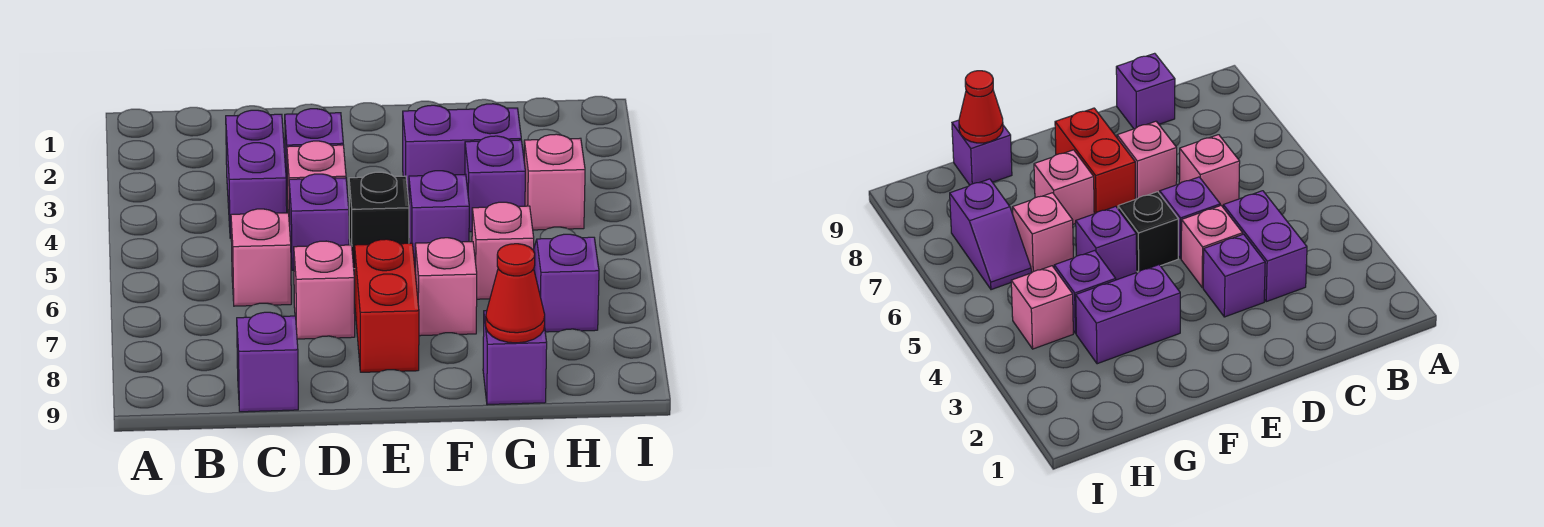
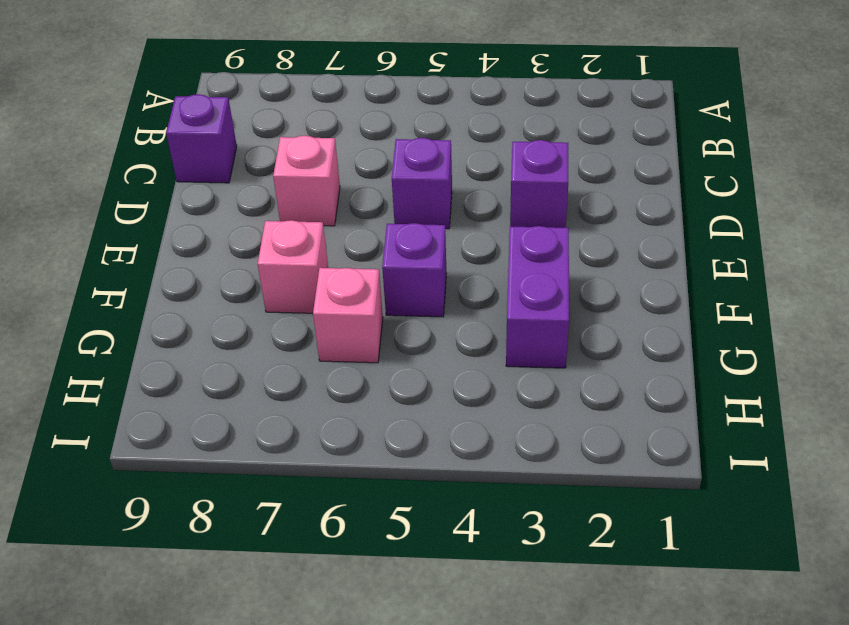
none -> purple brick C3:C4 level 1
none -> pink brick C6 level 1
none -> pink brick D4 level 1

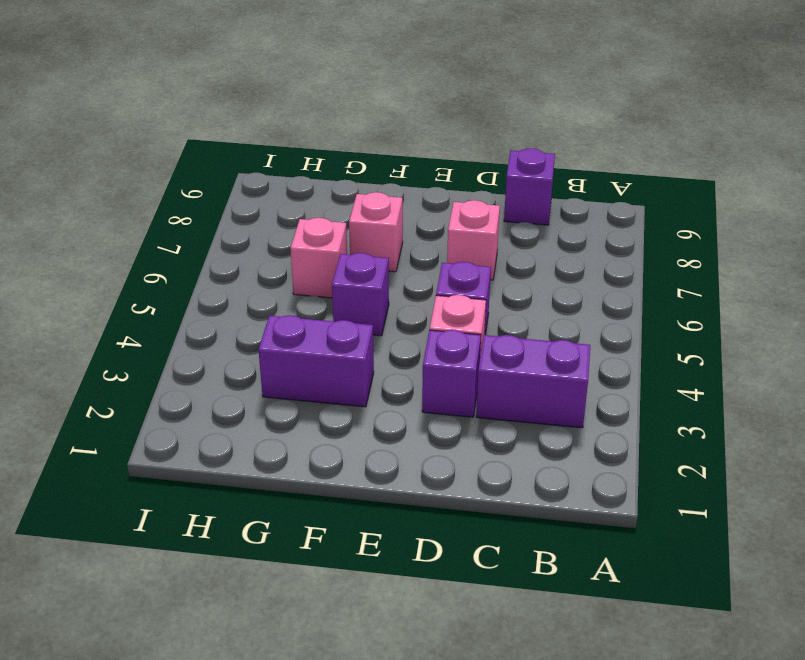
purple brick B3:C3 level 1 -> purple brick C3:C4 level 1
none -> pink brick C6 level 1
none -> black brick E5 level 1
none -> red brick E7:E8 level 1

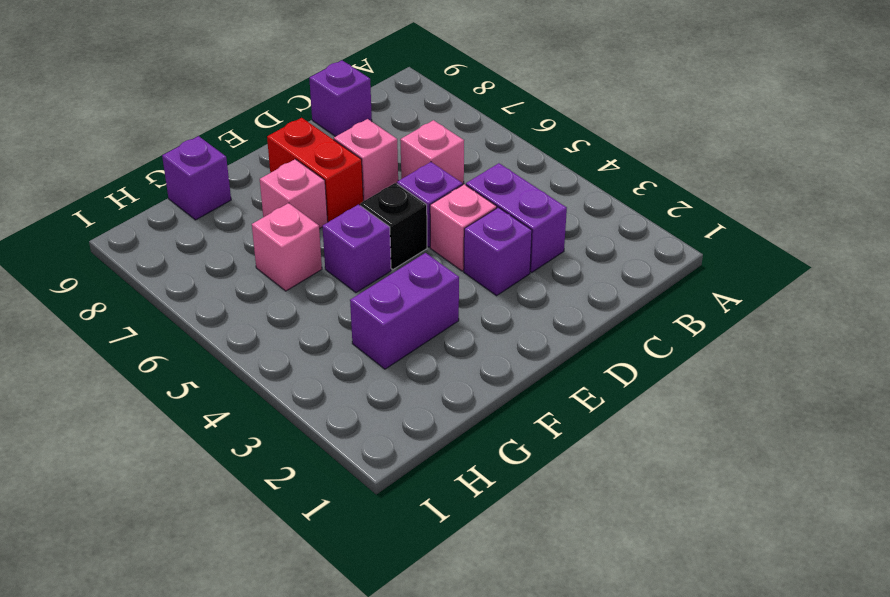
none -> purple brick G4 level 1
none -> pink brick H4 level 1
none -> purple slope H6:H7 level 1 top 7

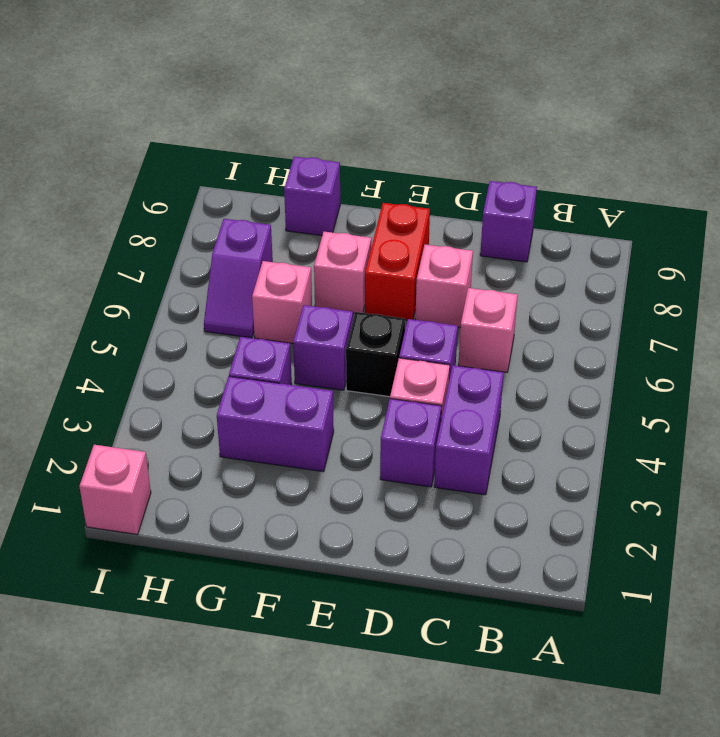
pink brick I1 level 1 -> pink brick H4 level 1
none -> red cone G9 level 2

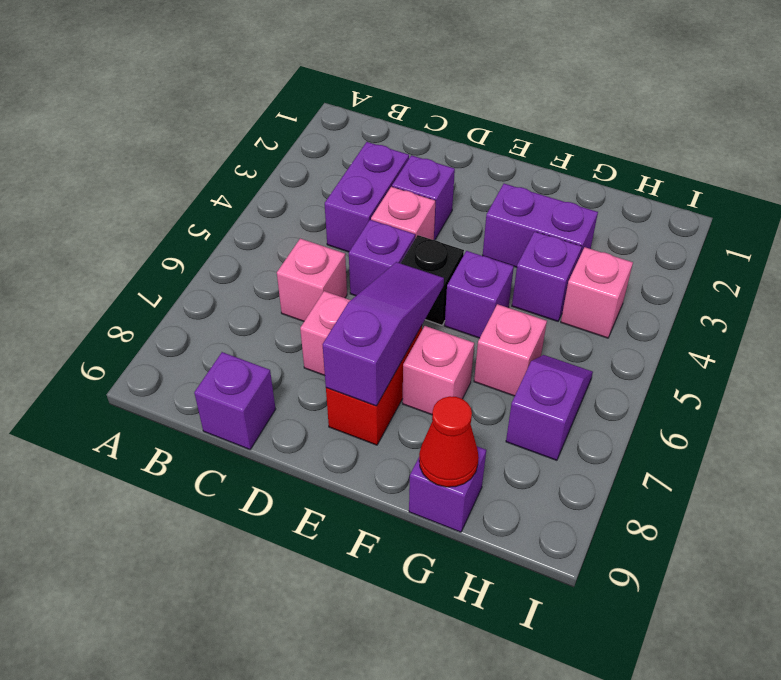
purple slope E6:E8 level 2 top 8 -> none

